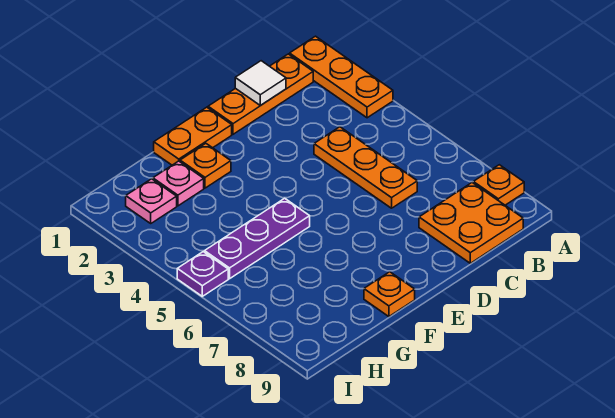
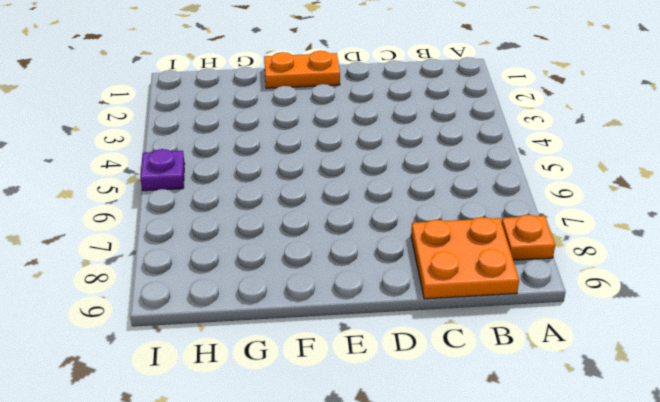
none -> orange plate A1:A3 level 1
none -> orange plate B1:D1 level 1
none -> orange plate C4:C6 level 1

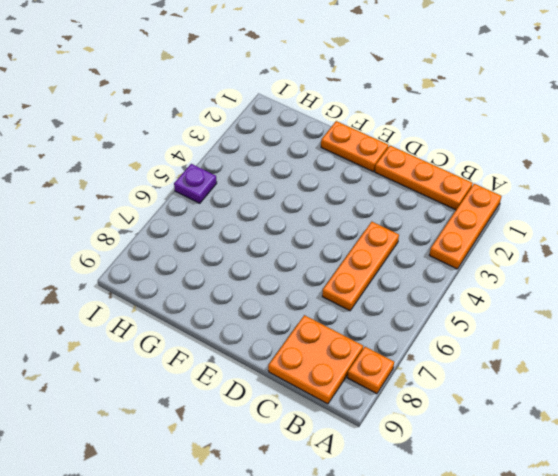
none -> orange plate F2 level 1
none -> purple plate F5:H5 level 1
none -> orange plate F9 level 1

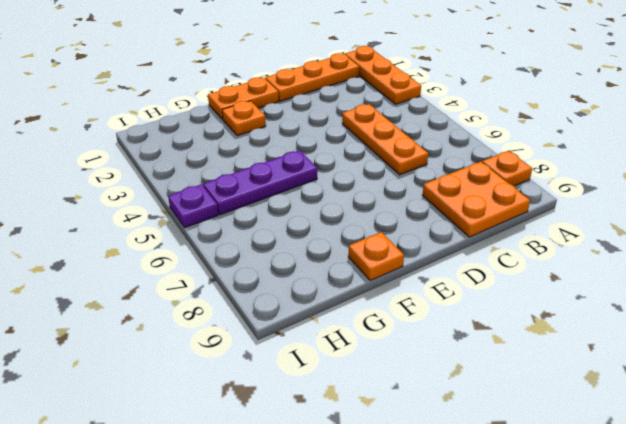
none -> pink plate G2 level 1
none -> pink plate H2 level 1
none -> white tile C1 level 2

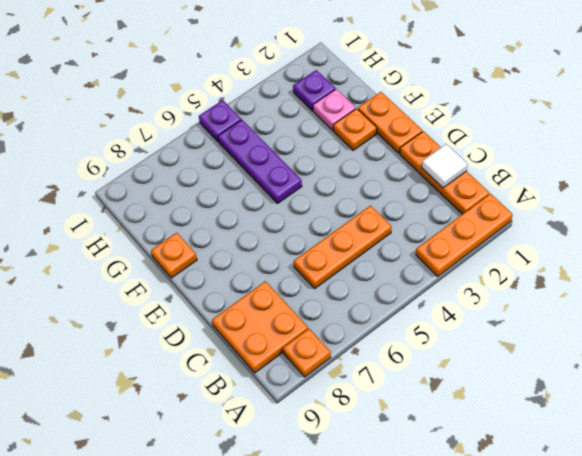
purple plate H2 level 1 -> pink plate H2 level 1

